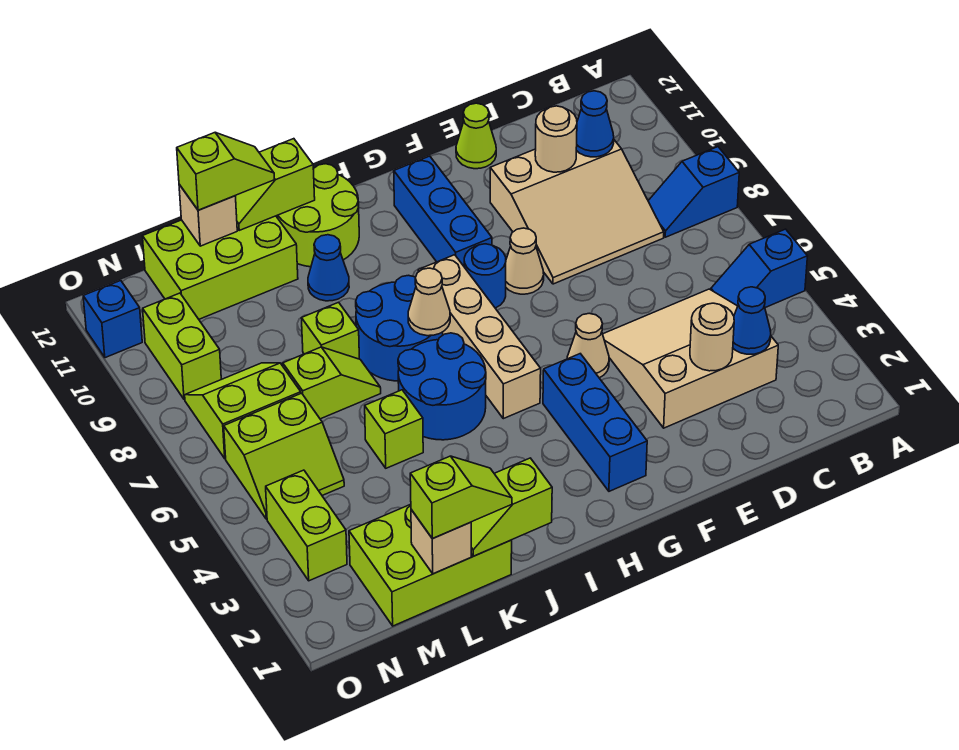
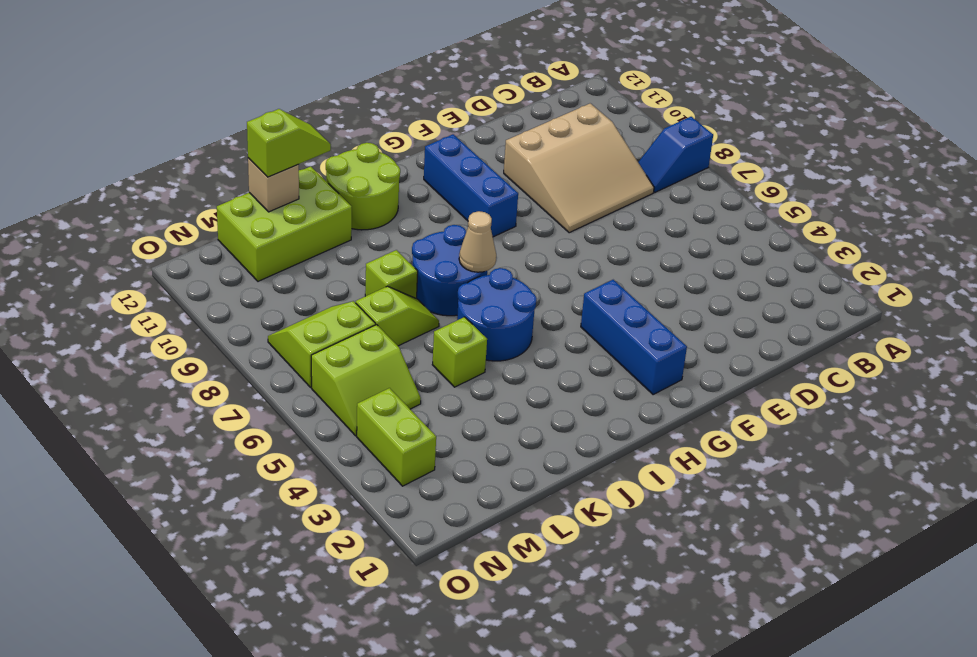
none -> blue slope A5:B5 level 1 top A
none -> tan slope C3:E5 level 1 top 3
none -> lime cone E12 level 1
none -> tan cone F5 level 1

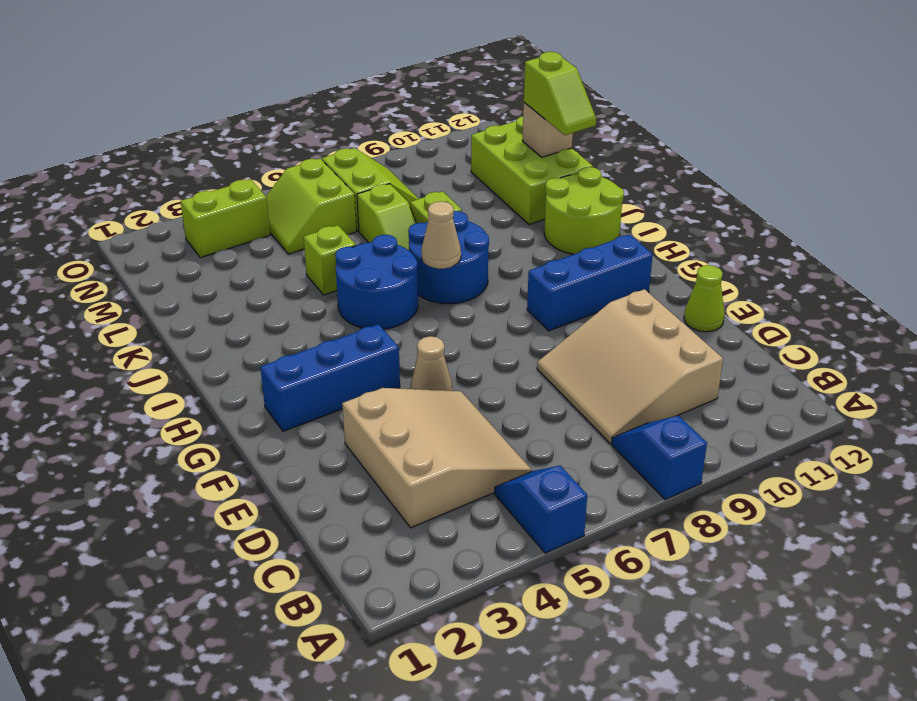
none -> tan cone F8 level 1
none -> blue round brick G8 level 1
none -> tan brick H5:H8 level 1
none -> blue cone J10 level 1

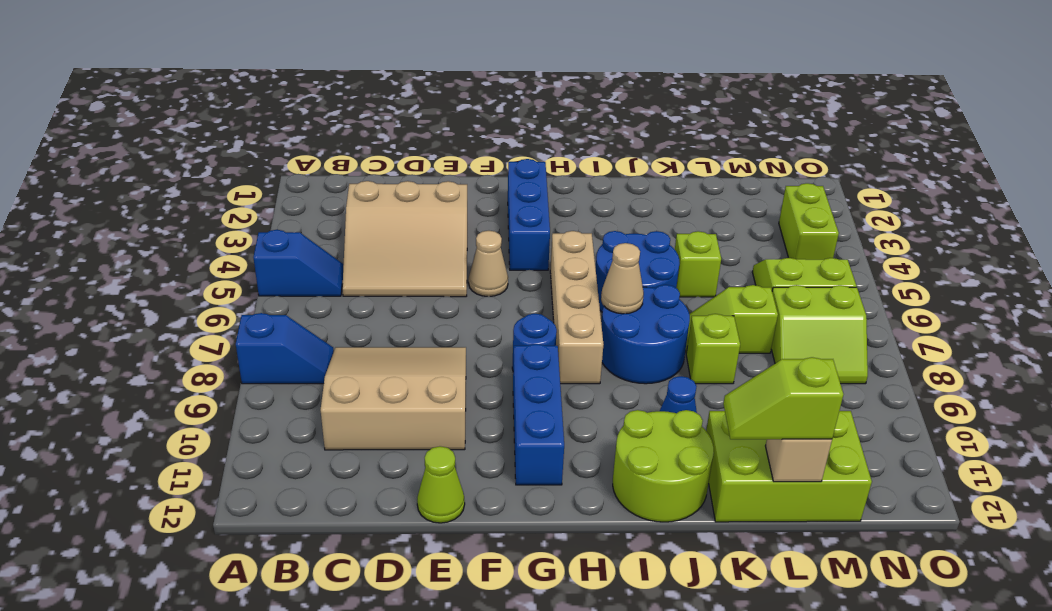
none -> tan cone F8 level 1
none -> lime brick K1:M2 level 1
none -> lime brick N9:N10 level 1
none -> blue brick O11 level 1

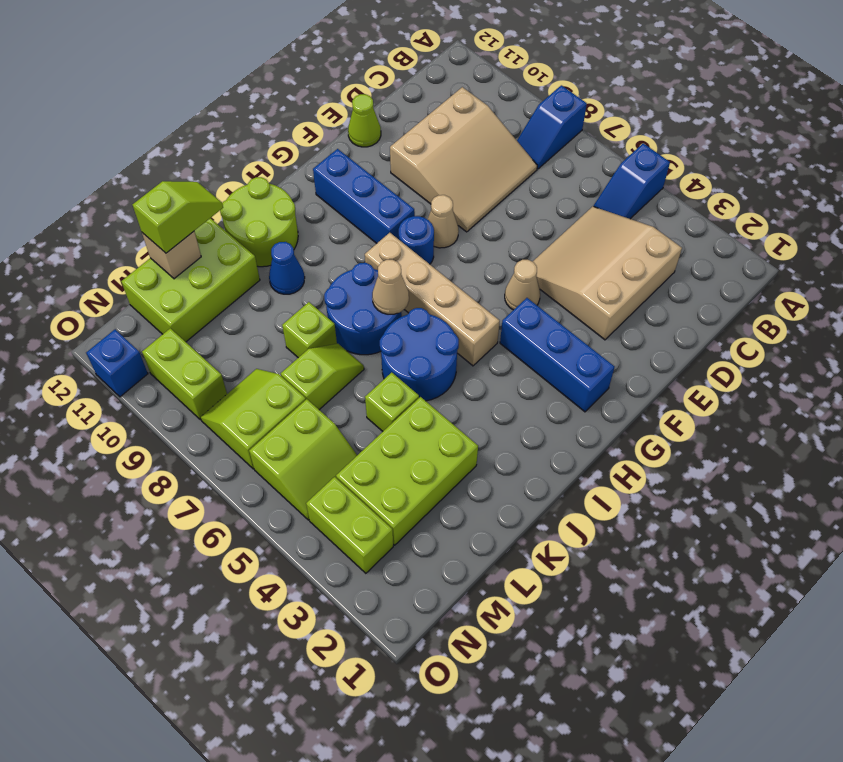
lime brick K3:M4 level 1 -> lime brick K1:M2 level 1
none -> blue cone C3 level 2
none -> blue cone C10 level 2
none -> tan round brick D3 level 2
none -> tan round brick D10 level 2

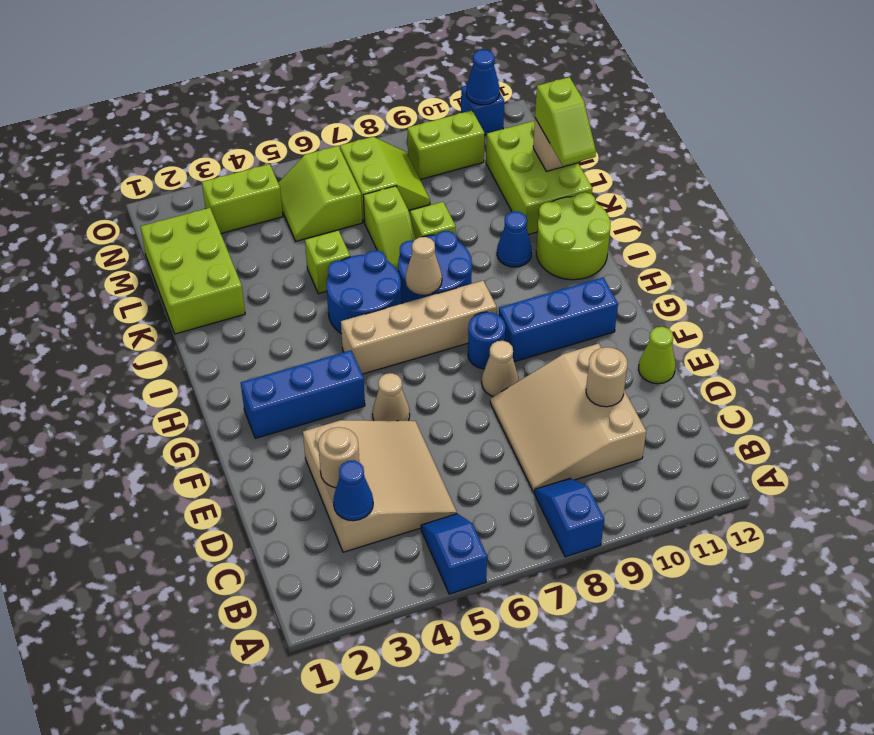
blue cone O11 level 2 -> blue cone C10 level 2
none -> lime slope J1:K1 level 2 top J
none -> lime slope J12:K12 level 2 top J
none -> tan brick L1 level 2
none -> lime slope K1:L1 level 3 top L

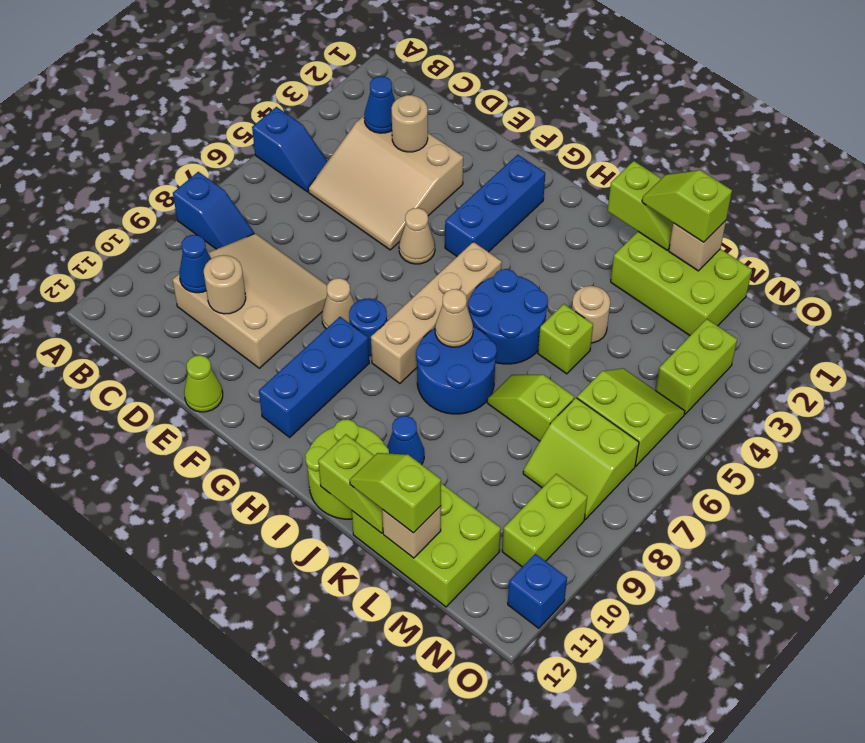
tan round brick K4 level 1 -> none
none -> lime brick K8 level 1

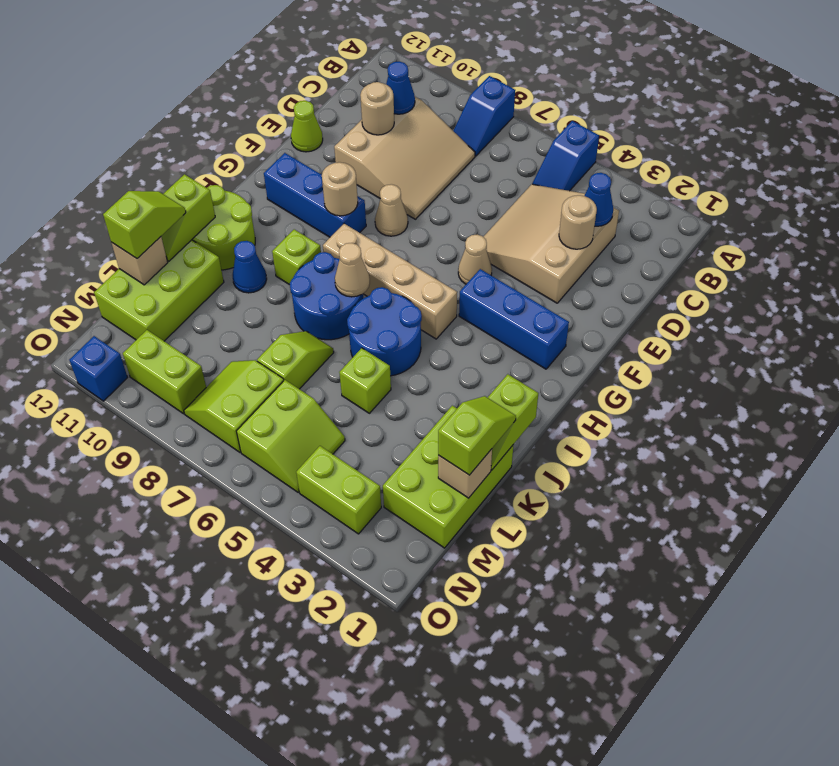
tan round brick G9 level 2 -> none
lime brick I9 level 1 -> lime brick K8 level 1
none -> blue round brick G8 level 1

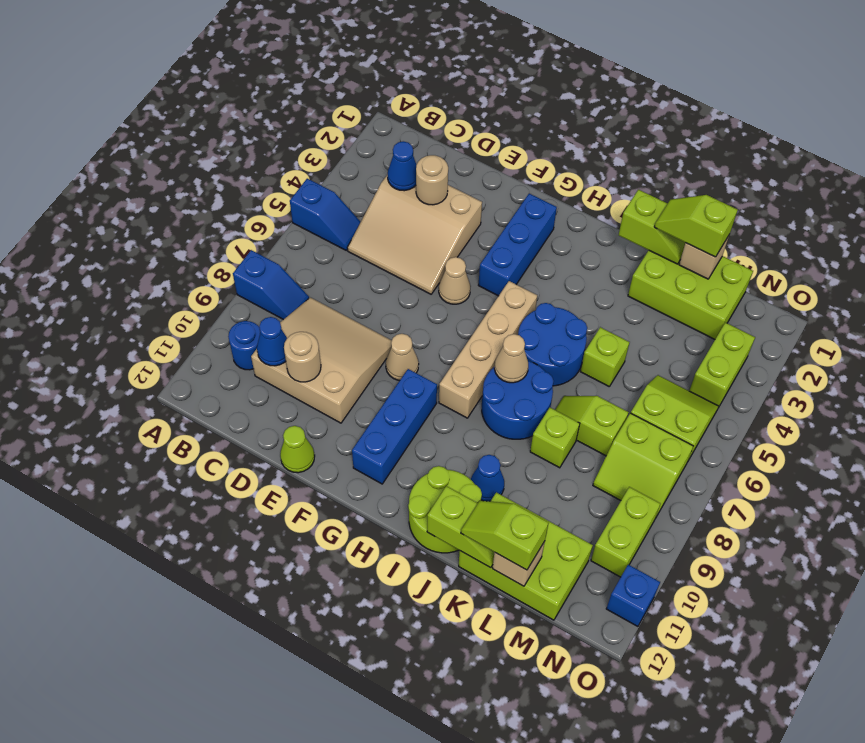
blue round brick B10 level 1 -> blue round brick G8 level 1

